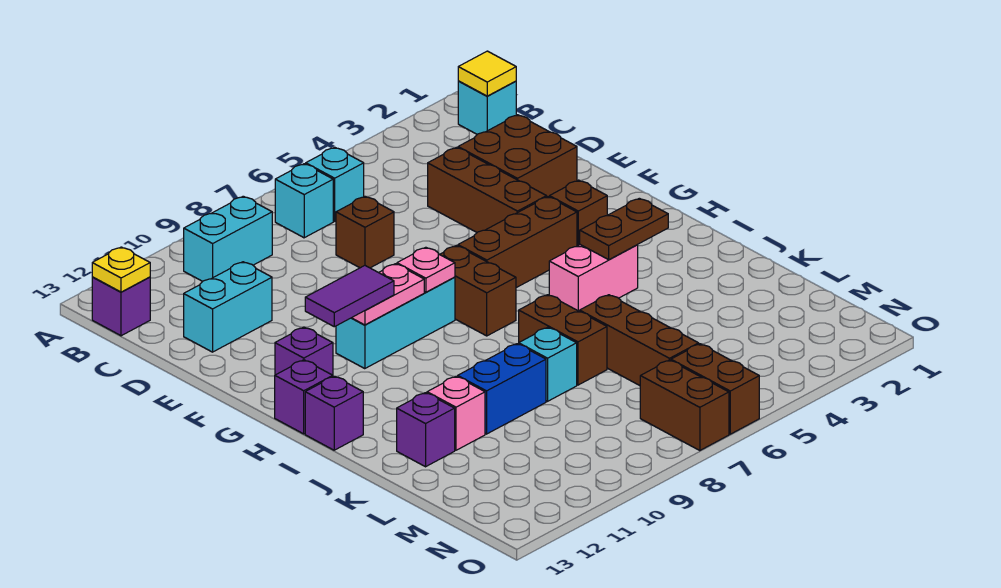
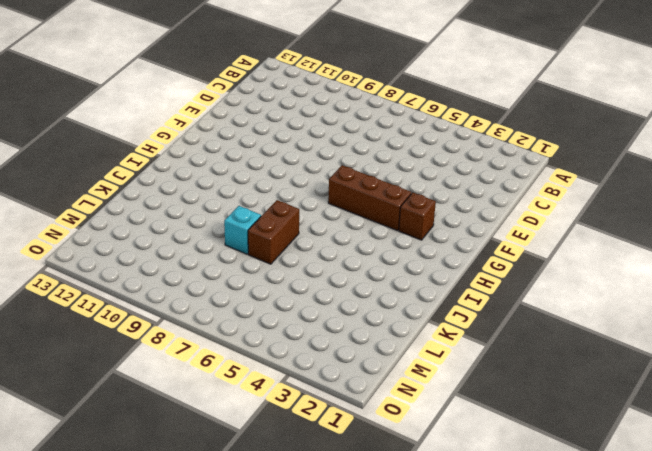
none -> cyan brick B1 level 1
none -> cyan brick B6 level 1
none -> cyan brick B7 level 1
none -> cyan brick B9:B10 level 1

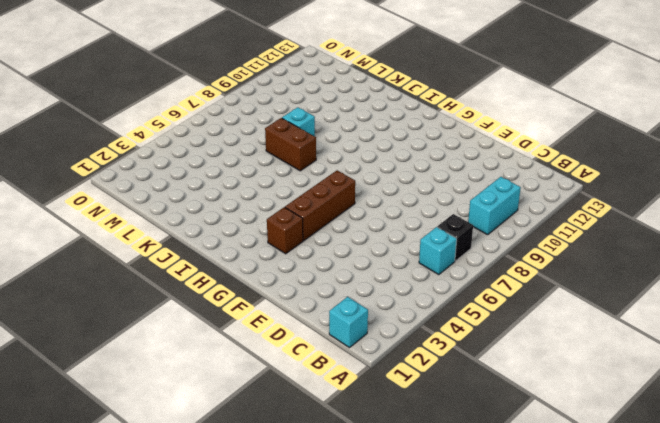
black brick B7 level 1 -> cyan brick B7 level 1
none -> purple brick B13 level 1
none -> brown brick D2:E3 level 1
none -> brown brick D4:F4 level 1
none -> brown brick D7 level 1

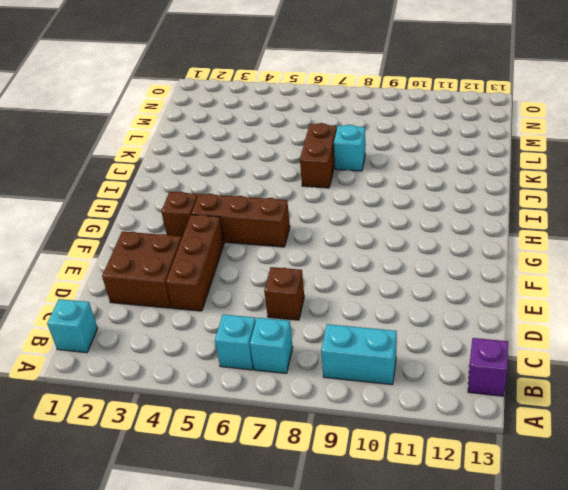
none -> cyan brick D11:D12 level 1
none -> brown brick G7:H7 level 1
none -> cyan brick G8:G10 level 1
none -> purple brick G12 level 1

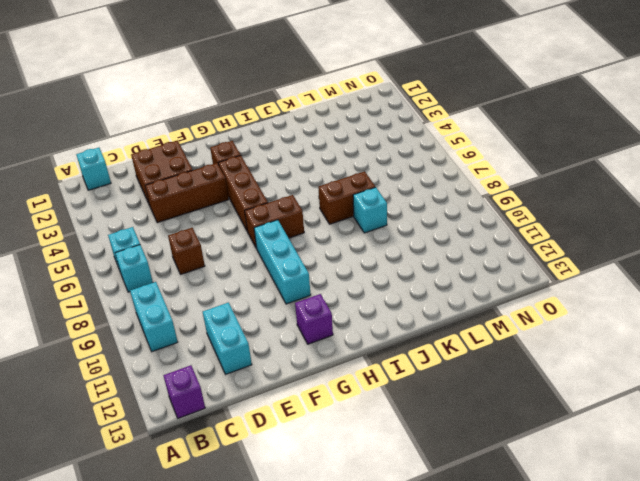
none -> purple brick H13 level 1
none -> pink brick I4:I5 level 1
none -> purple brick I13 level 1
none -> brown brick K6:M6 level 1

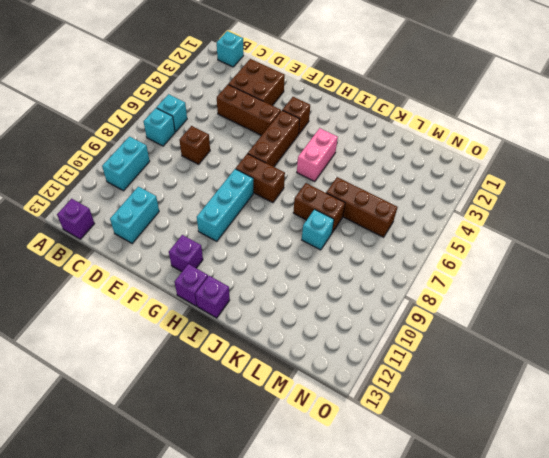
none -> blue brick K9:K10 level 1
none -> pink brick K11 level 1
none -> purple brick K12 level 1
none -> brown brick N6:O6 level 1

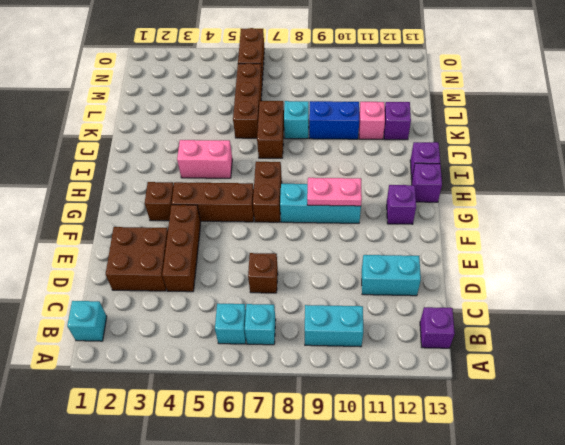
none -> brown brick N7:O7 level 1
none -> yellow tile B1 level 2
none -> yellow plate B13 level 2
none -> pink plate G8 level 2

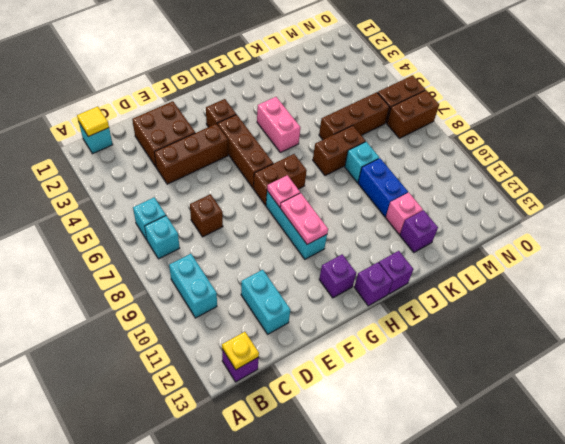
none -> brown plate I3:I4 level 2
none -> purple tile G10:G11 level 3

